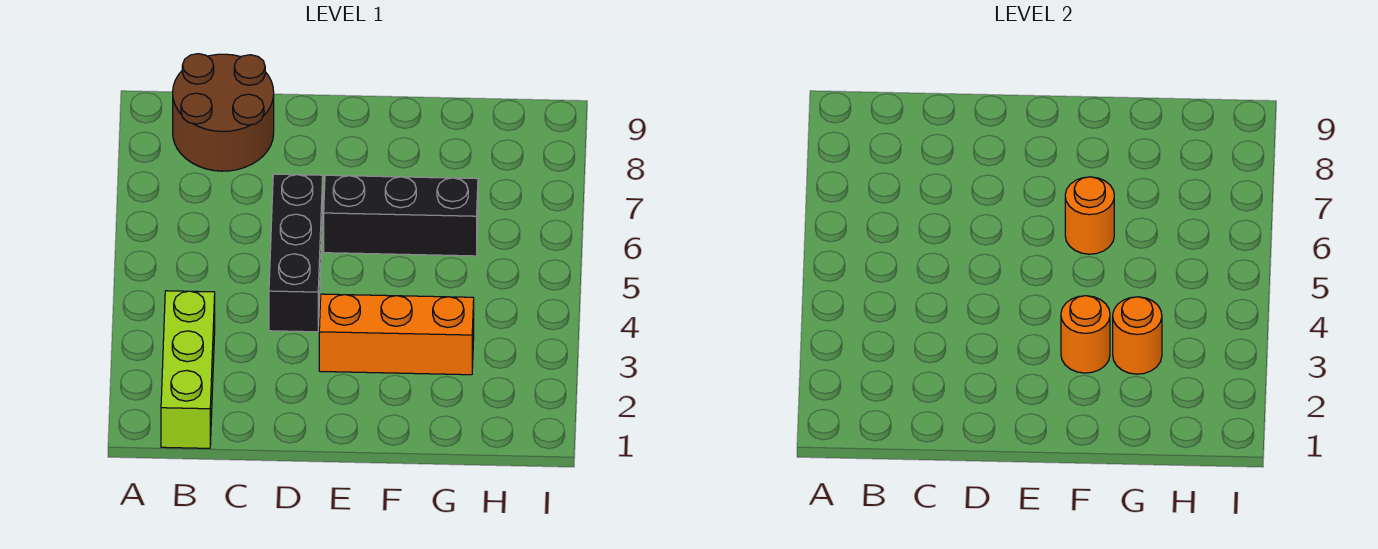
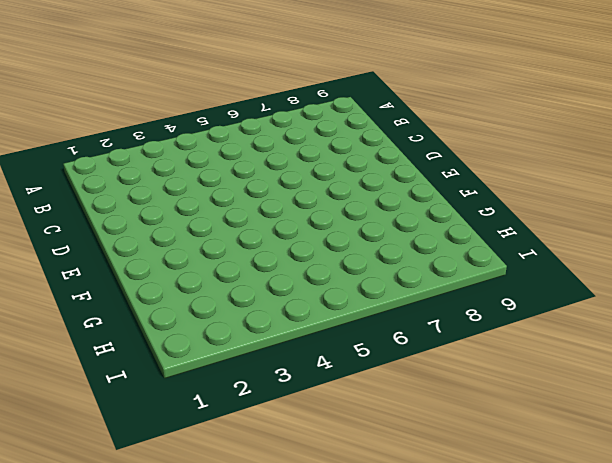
none -> lime brick B1:B3 level 1
none -> brown round brick B8:C9 level 1

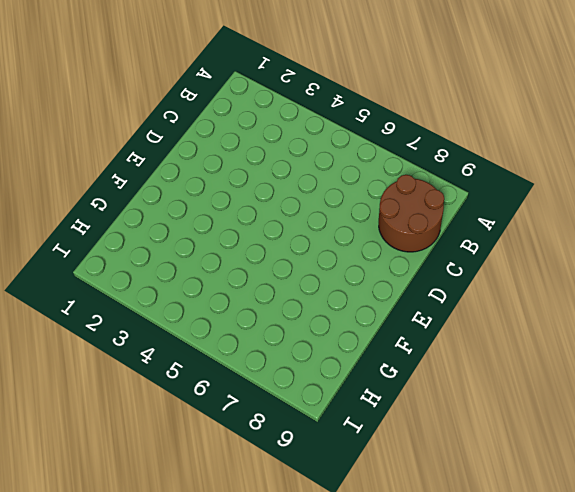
none -> lime brick B1:B3 level 1
none -> black brick D4:D6 level 1

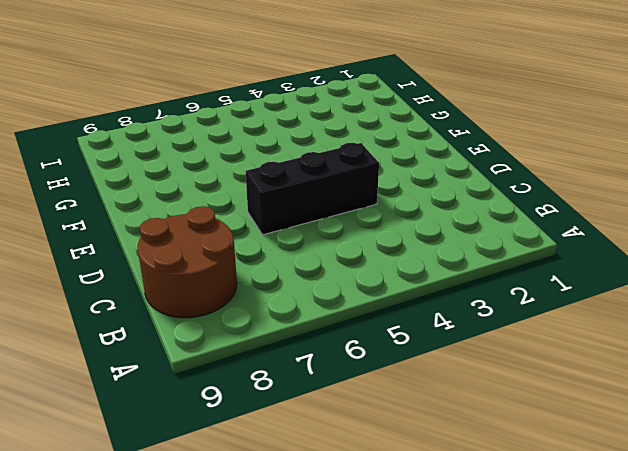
none -> lime brick B1:B3 level 1
none -> orange brick E3:G3 level 1

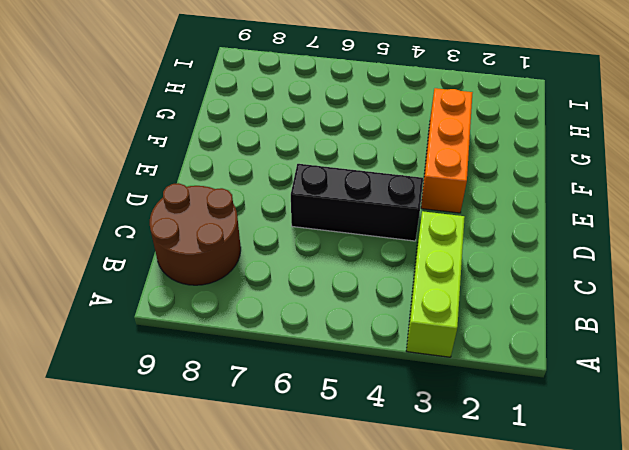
lime brick A3:C3 level 1 -> lime brick B1:B3 level 1
none -> black brick E6:G6 level 1
none -> orange round brick F3 level 2

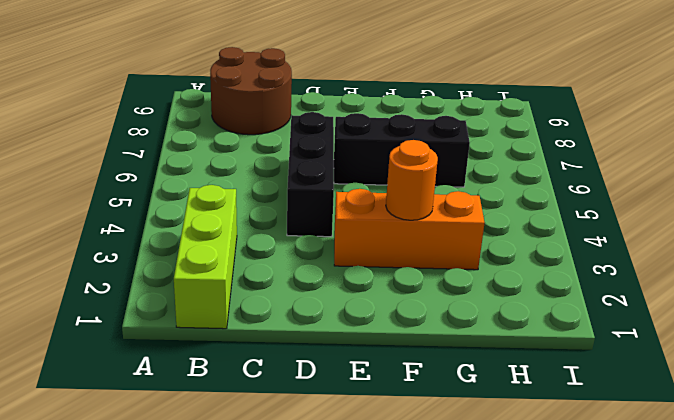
none -> orange round brick F6 level 2
none -> orange round brick G3 level 2

